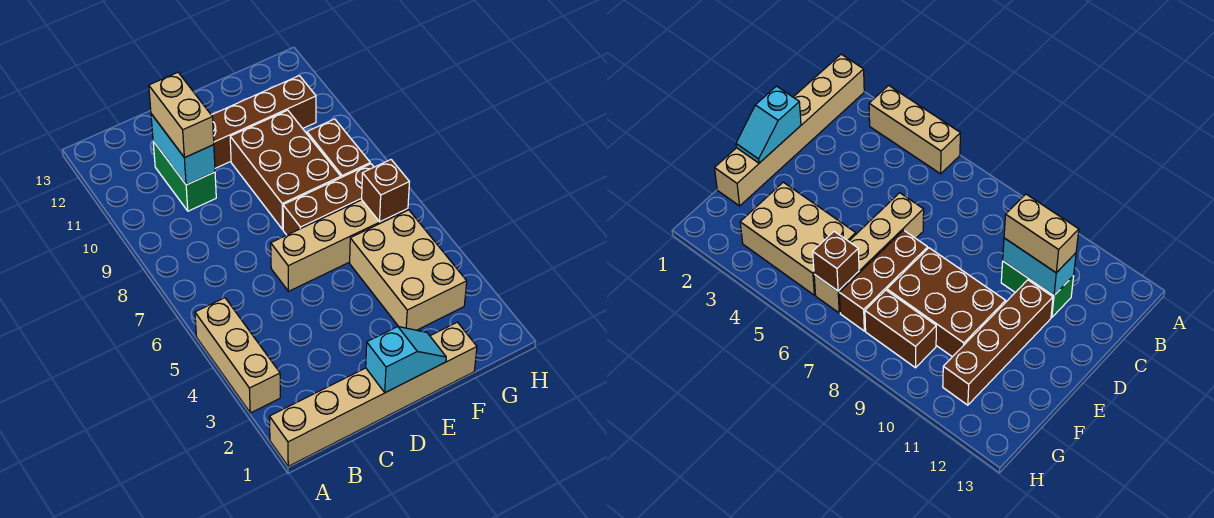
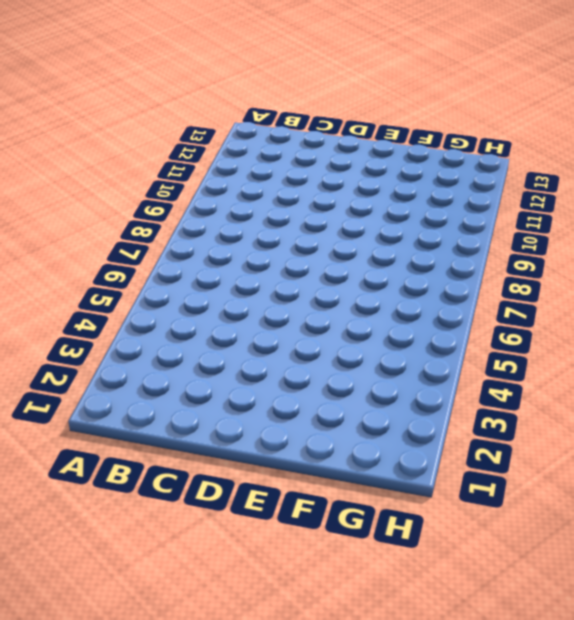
none -> tan brick A1:F1 level 1
none -> tan brick A3:A5 level 1
none -> green brick C10:C11 level 1

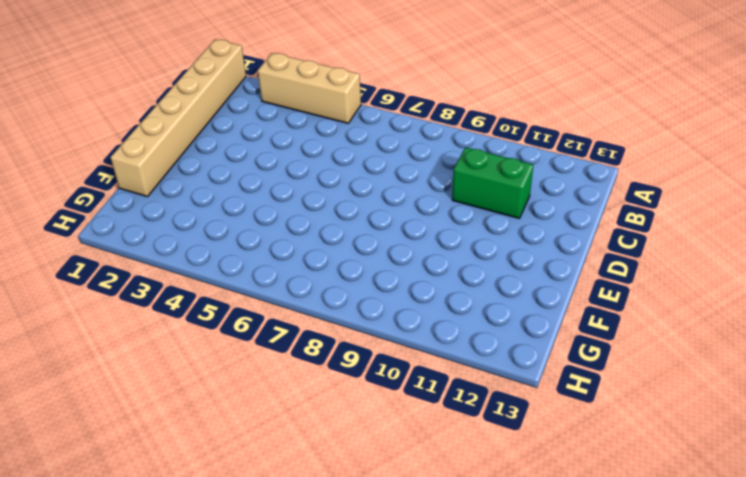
none -> tan brick D6:G6 level 1
none -> brown brick D11:G11 level 1
none -> brown brick E7:G7 level 1

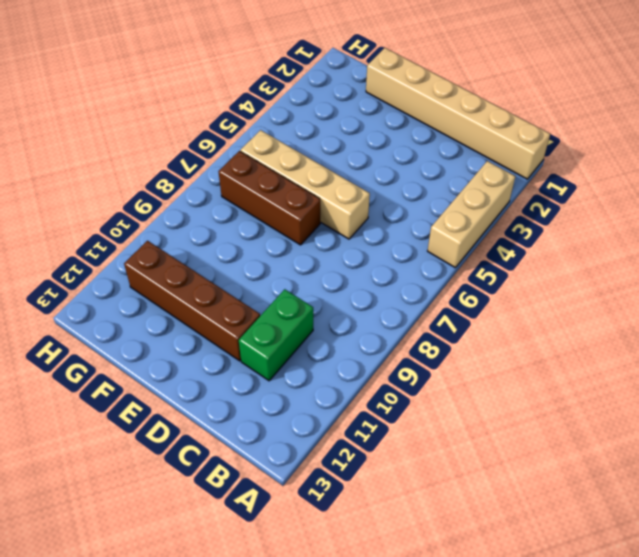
none -> brown brick E8:F10 level 1
none -> tan brick F3:G5 level 1
none -> brown brick G8:G9 level 1

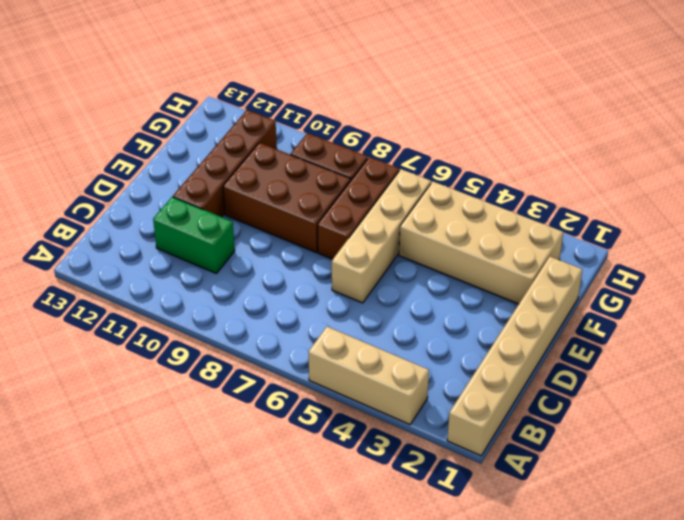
tan brick F2:G5 level 1 -> tan brick F3:G5 level 1
none -> cyan brick C10:C11 level 2
none -> cyan slope D1:E1 level 2 top D
none -> brown brick G6 level 2

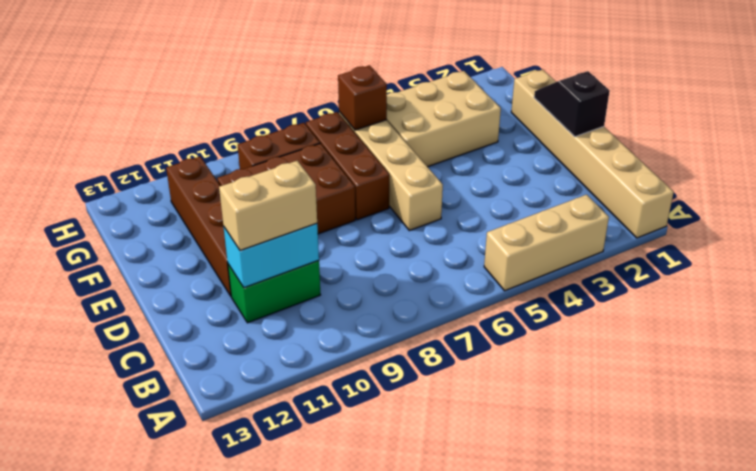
black slope D1:E1 level 2 top D -> cyan slope D1:E1 level 2 top D

